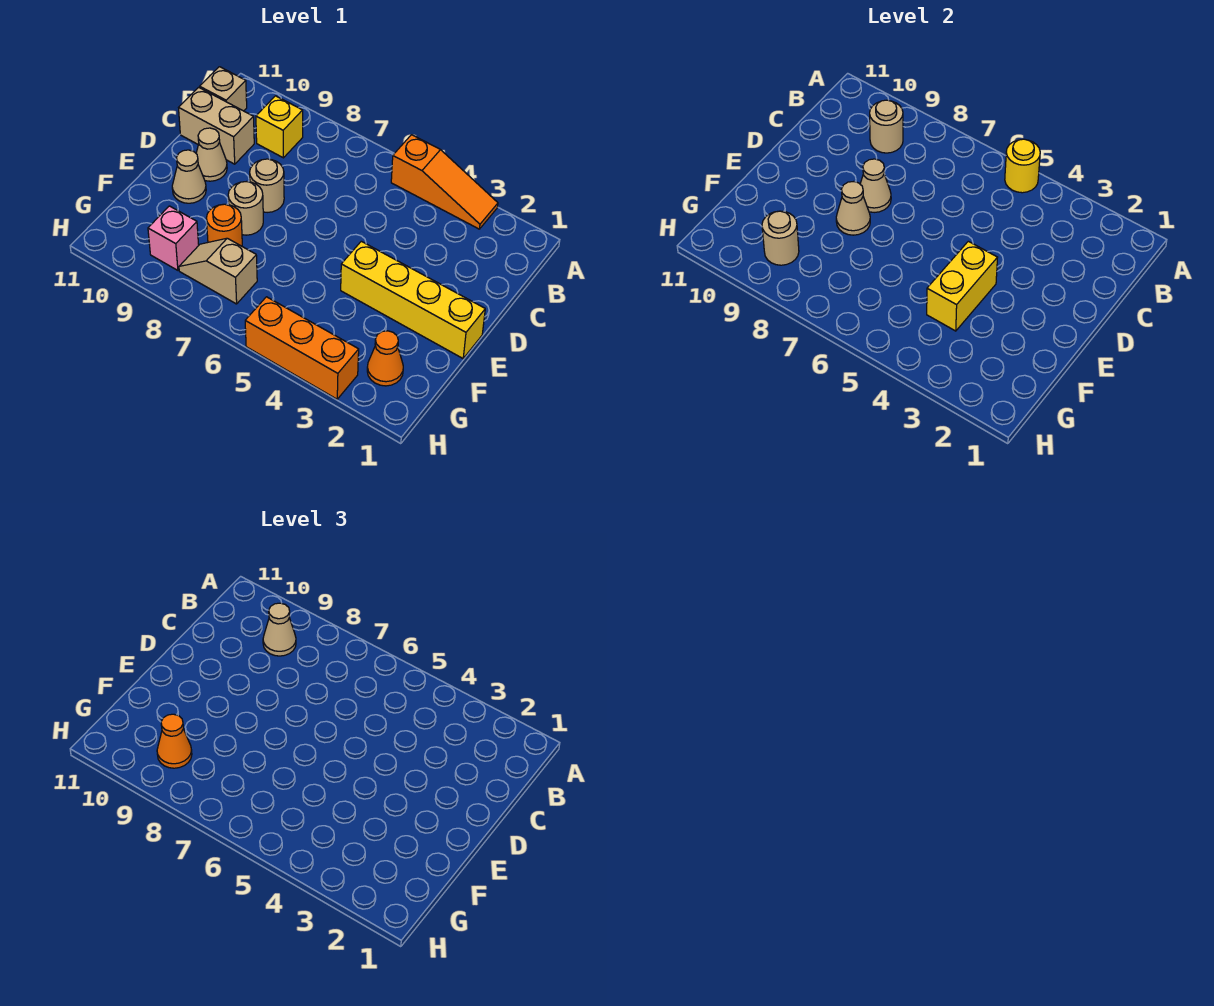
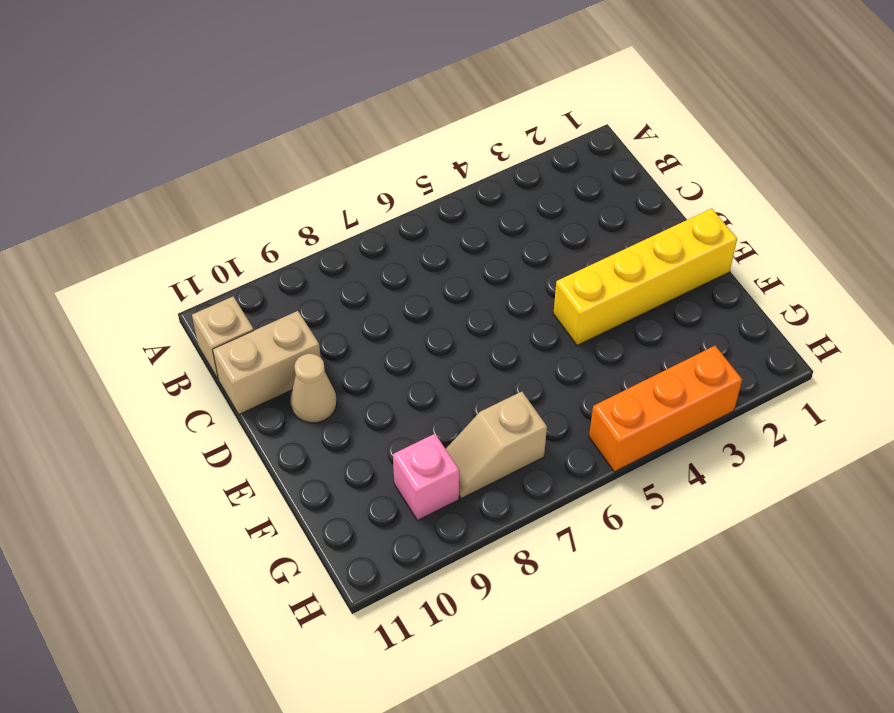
none -> orange slope A3:A5 level 1 top 5
none -> yellow brick B9 level 1
none -> tan round brick D8 level 1

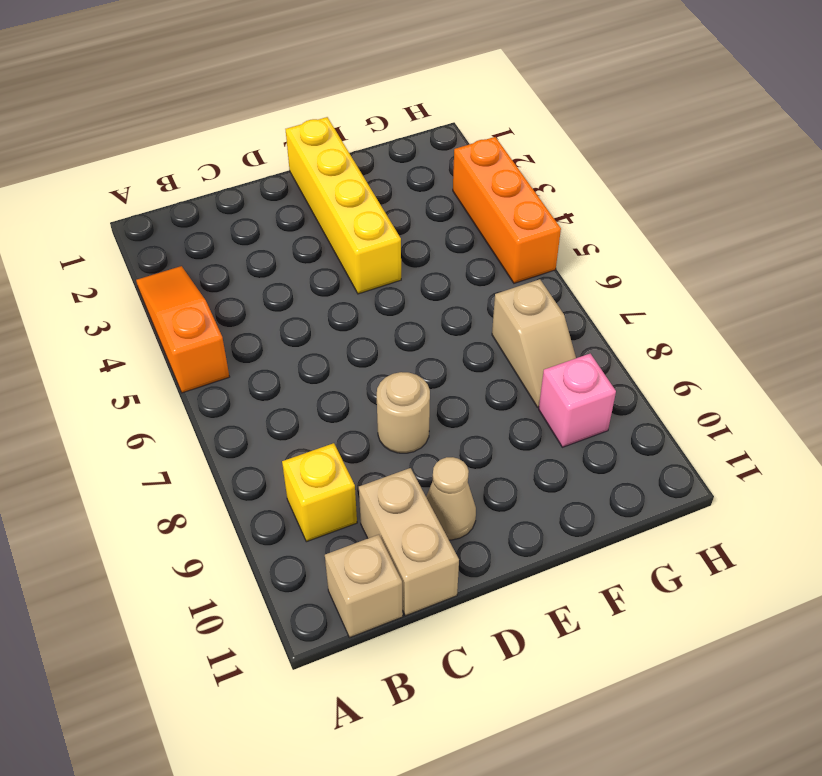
none -> tan round brick E8 level 1
none -> tan cone E10 level 1
none -> orange round brick F8 level 1

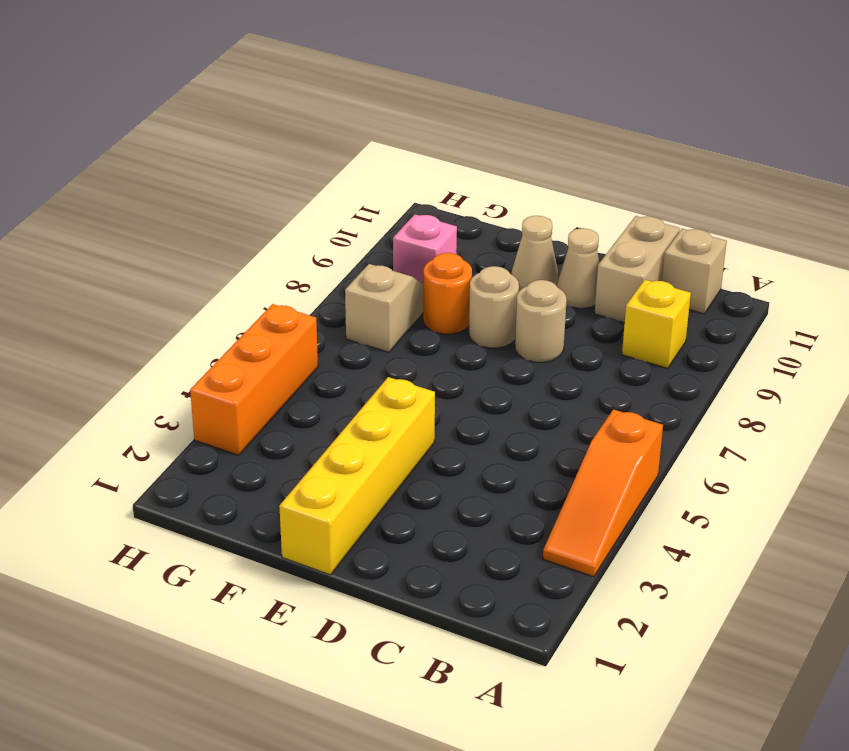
none -> orange cone G2 level 1
none -> yellow round brick A5 level 2
none -> tan round brick B9 level 2

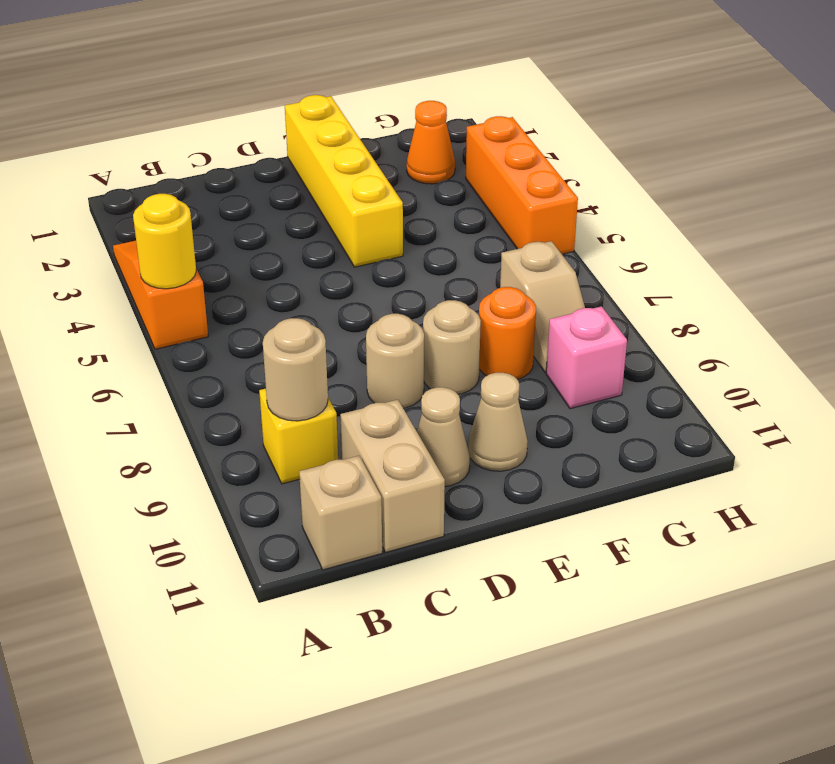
none -> tan cone D8 level 2
none -> yellow brick E4:F4 level 2
none -> tan cone E8 level 2

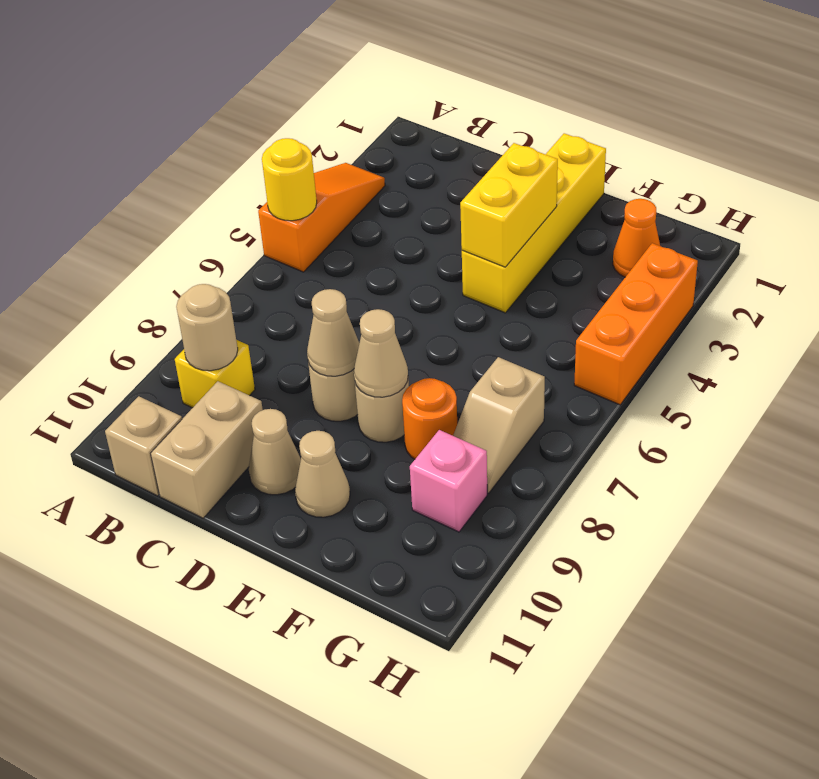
yellow brick E3:E4 level 2 -> yellow brick E4:F4 level 2
none -> tan round brick G9 level 2
none -> tan cone B9 level 3
none -> orange cone G9 level 3

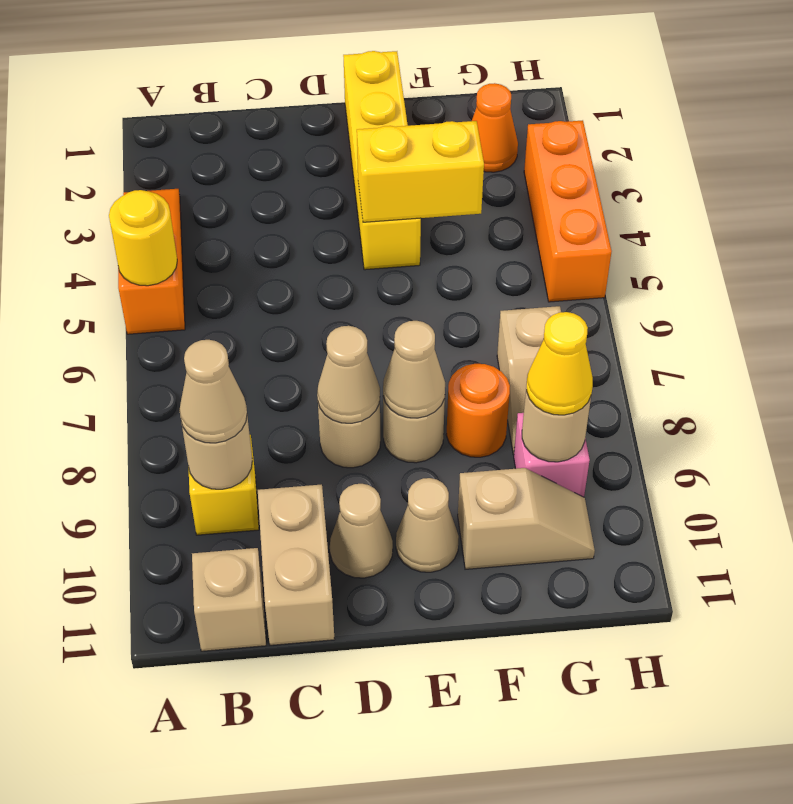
tan slope F10:G10 level 1 top F -> none
yellow cone G9 level 3 -> orange cone G9 level 3

